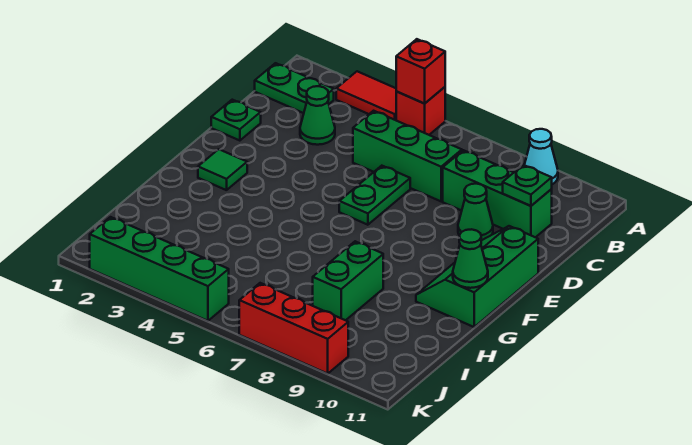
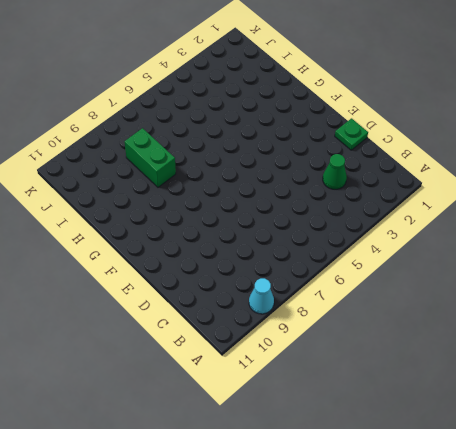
none -> red tile A3:A4 level 1
none -> red brick A5 level 1
none -> green plate B1:B2 level 1

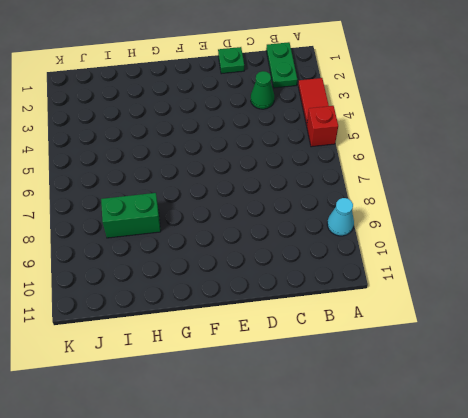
none -> green brick C5:C7 level 1
none -> green brick C8:C10 level 1
none -> green plate D6:E6 level 1

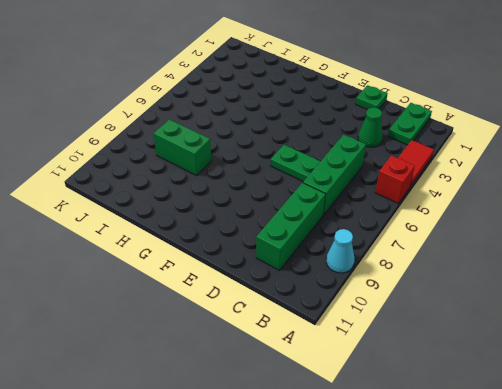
none -> green cone D9 level 1
none -> green slope E10:G11 level 1 top 11
none -> green tile F2 level 1

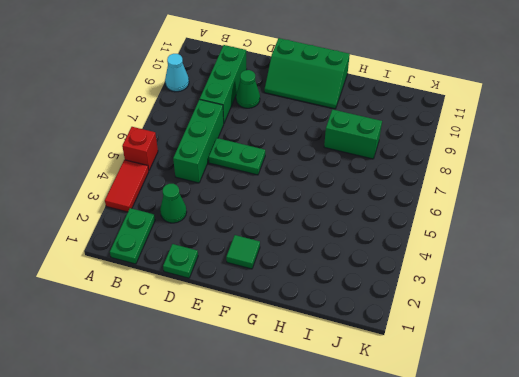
none -> green brick K2:K5 level 1
none -> red brick K7:K9 level 1
none -> red brick A5 level 2

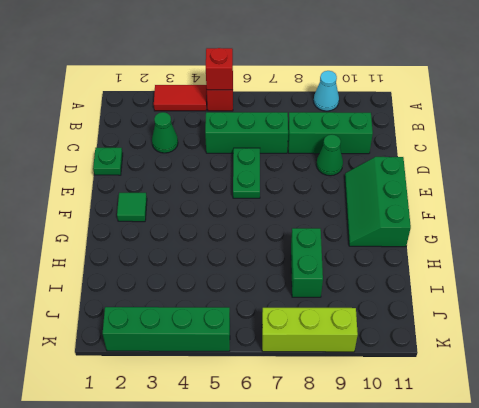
lime brick K7:K9 level 1 -> red brick K7:K9 level 1
none -> green plate B1:B2 level 1
none -> green plate C10 level 2
none -> green cone G11 level 2

